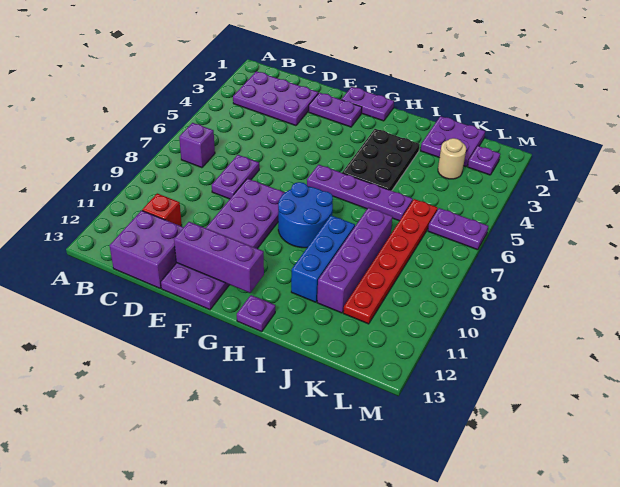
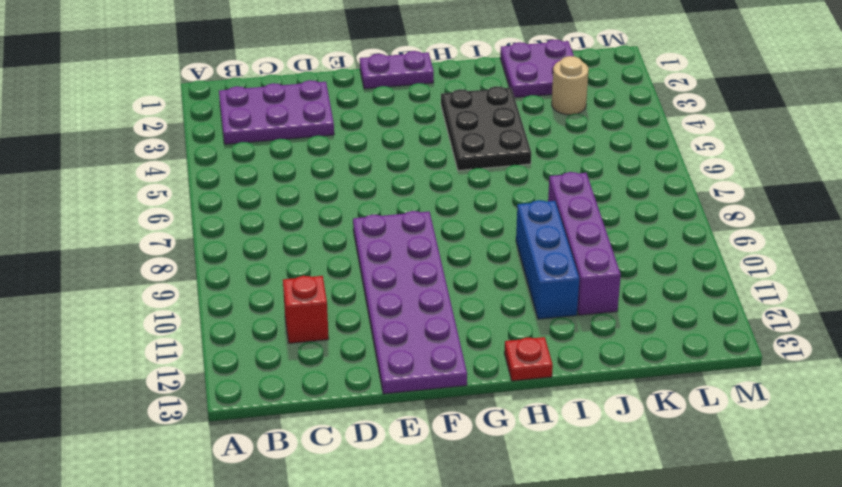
red plate H13 level 1 -> purple plate H13 level 1
none -> purple brick B7 level 1
none -> purple brick C12:D13 level 1
none -> purple plate D7:D8 level 1

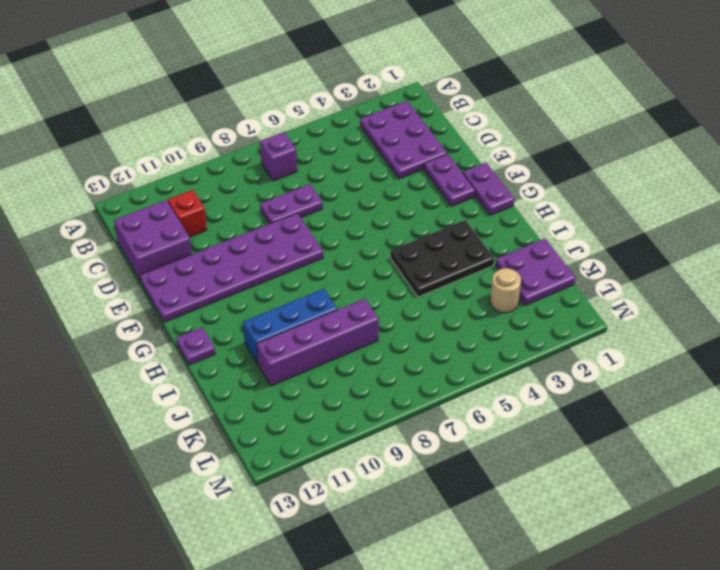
none -> purple plate G6:J6 level 1
none -> blue round brick G8:H9 level 1
none -> red plate K6:K11 level 1

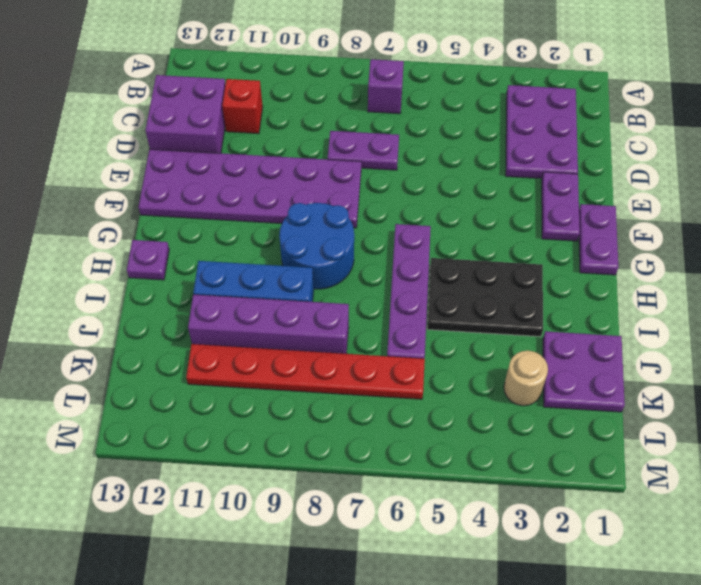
none -> purple plate L2 level 1
none -> purple plate L6:M6 level 1
none -> purple brick E12:G12 level 2

